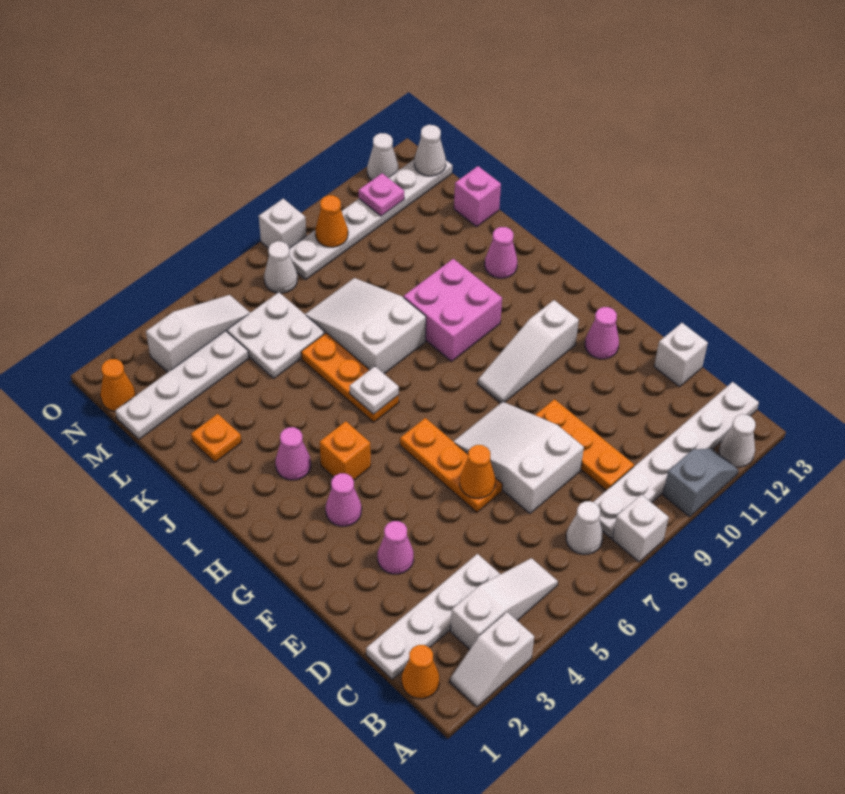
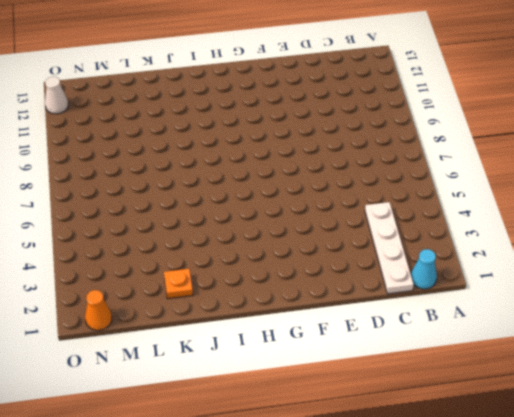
cyan cone B1 level 1 -> orange cone B1 level 1
none -> white slope A2:A3 level 1 top 3
none -> white brick A8 level 1
none -> grey slope A10:A11 level 1 top 10
none -> white cone A12 level 1

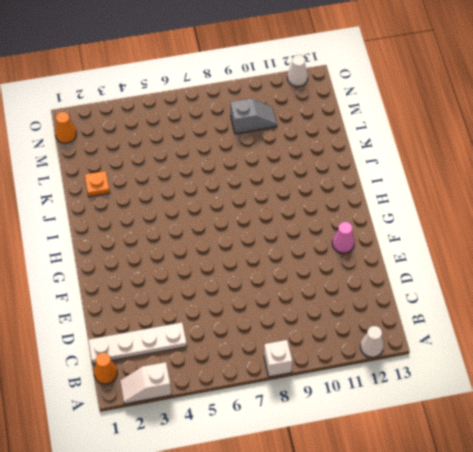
grey slope M9:M10 level 1 top 9 -> grey slope A10:A11 level 1 top 10
none -> white slope B3:B5 level 1 top 3
none -> white cone B7 level 1
none -> white plate B8:B13 level 1
none -> orange plate C9:E9 level 1

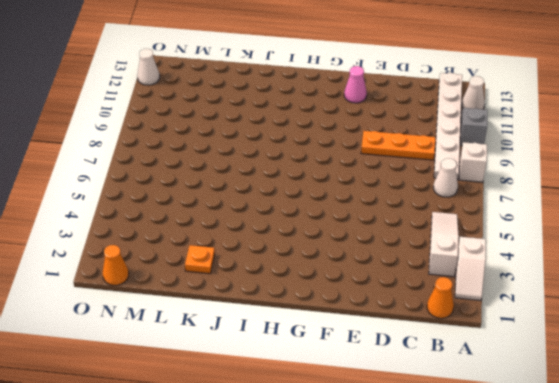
none -> white plate C1:C4 level 1
none -> white slope D7:F8 level 1 top D
none -> white brick D13 level 1
none -> pink cone E3 level 1

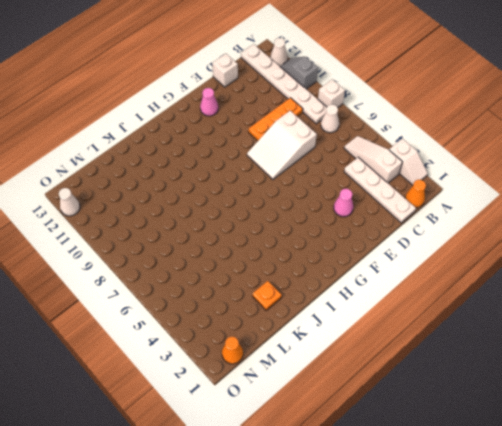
none -> orange plate E6:G6 level 1
none -> pink cone G3 level 1
none -> white slope G9:G11 level 1 top 11
none -> orange brick H4 level 1

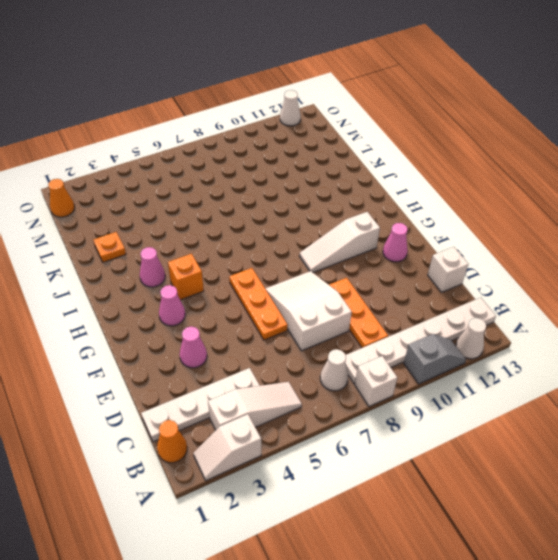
none -> orange plate I6:K6 level 1
none -> pink brick I9:J10 level 1
none -> white slope J7:L8 level 1 top J
none -> pink cone J12 level 1

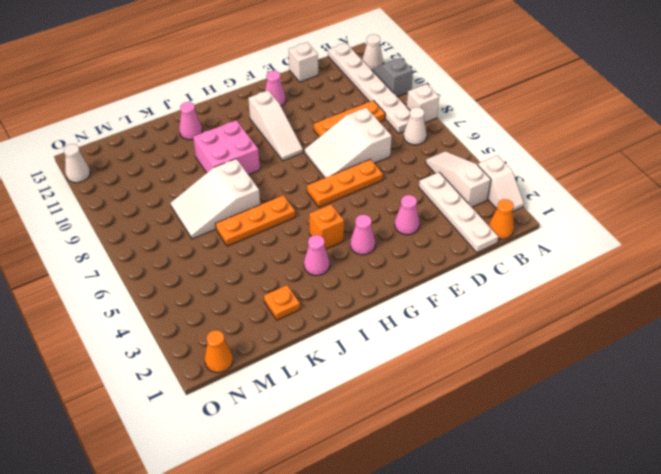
none -> white plate L5:M6 level 1
none -> pink brick L13 level 1
none -> white plate M1:M4 level 1
none -> white slope N3:N5 level 1 top 3

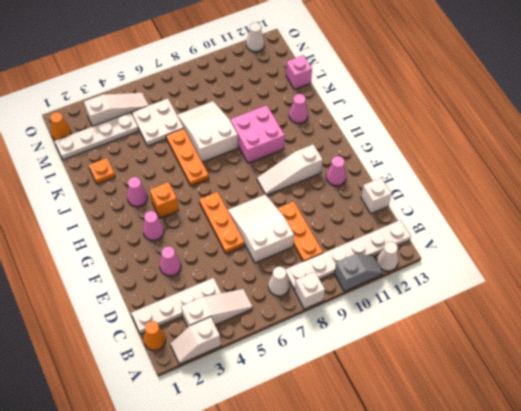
none -> white cone N7 level 1
none -> white plate N8:N13 level 1
none -> white brick O8 level 1
none -> orange cone E6 level 2

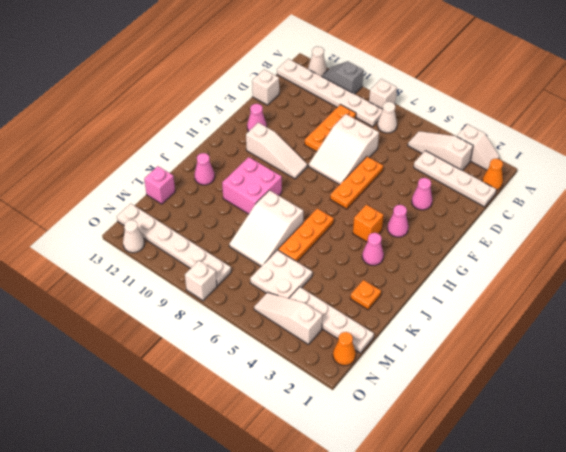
none -> white cone N7 level 1
none -> orange cone E6 level 2
none -> white plate I6 level 2
none -> orange cone N9 level 2

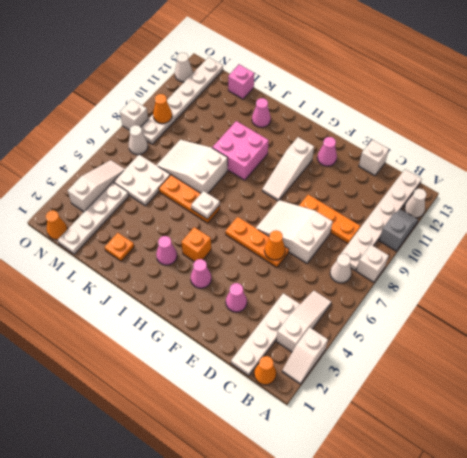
none -> pink plate N11 level 2
none -> white cone N13 level 2

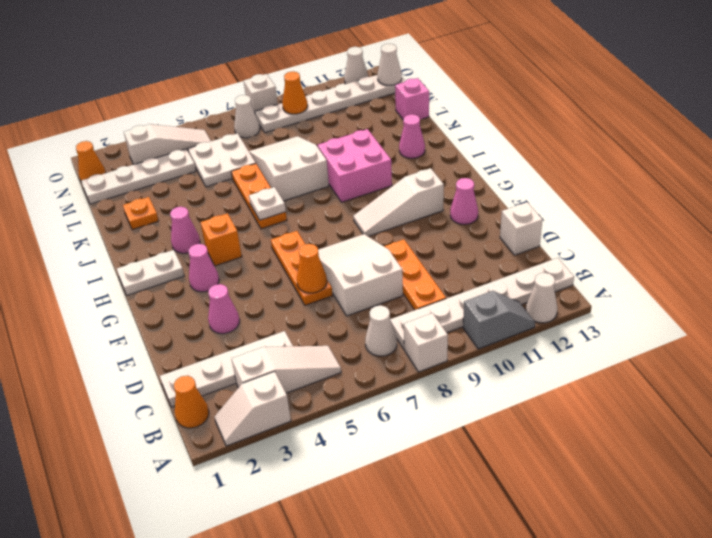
white plate H1:H2 level 1 -> none
none -> pink plate N11 level 2

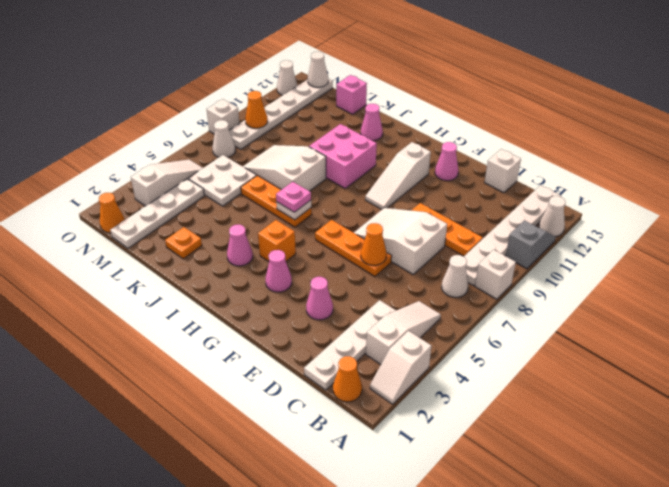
pink plate I6 level 3 -> pink plate N11 level 2

